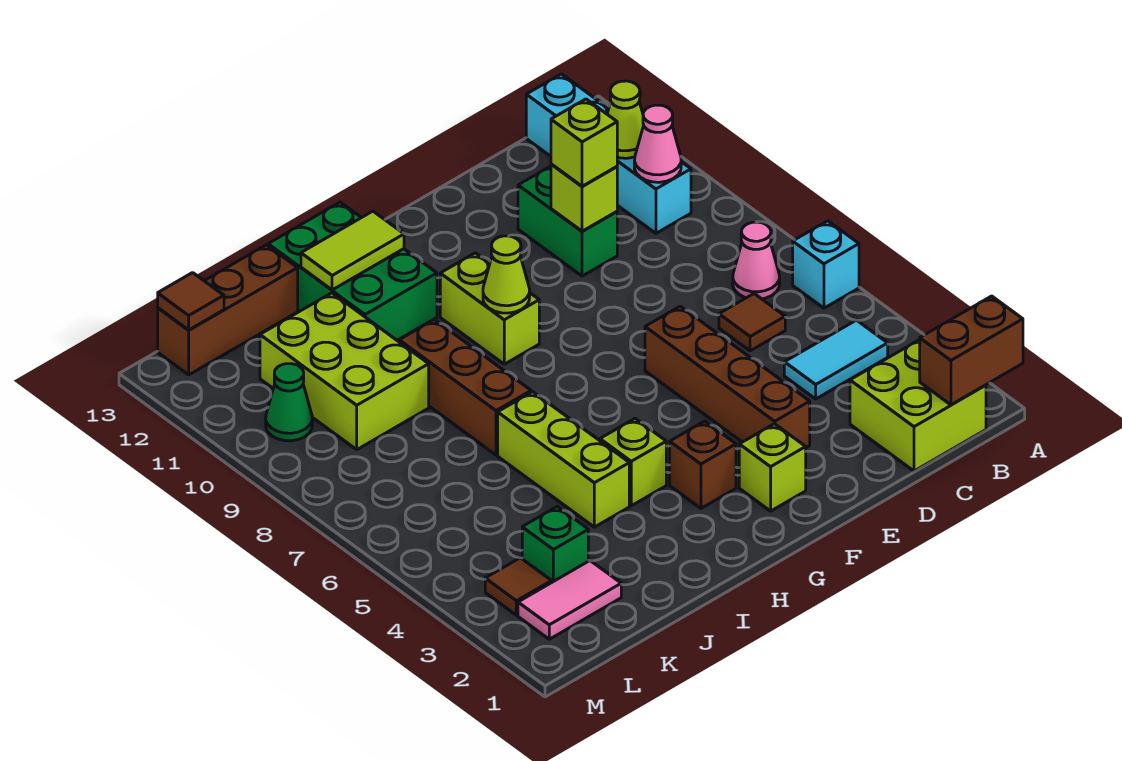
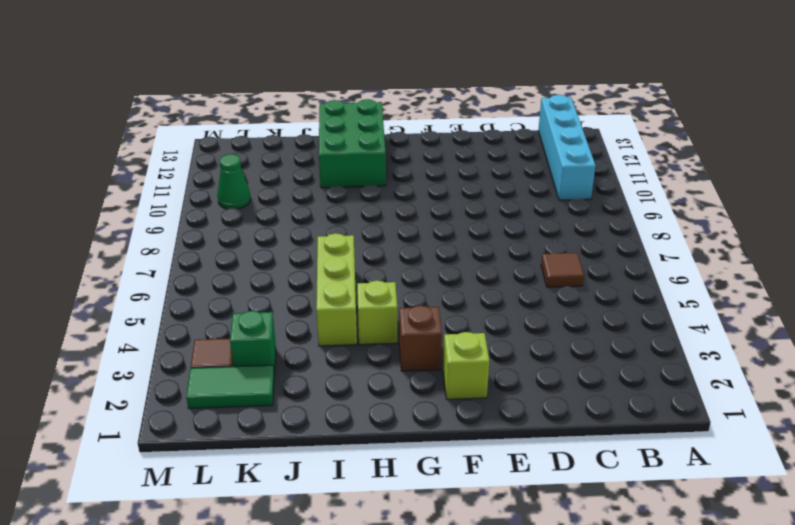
green tile K2:L2 level 1 -> pink tile K2:L2 level 1
none -> cyan brick A6 level 1
none -> lime brick B1:C2 level 1
none -> cyan tile B4:C4 level 1

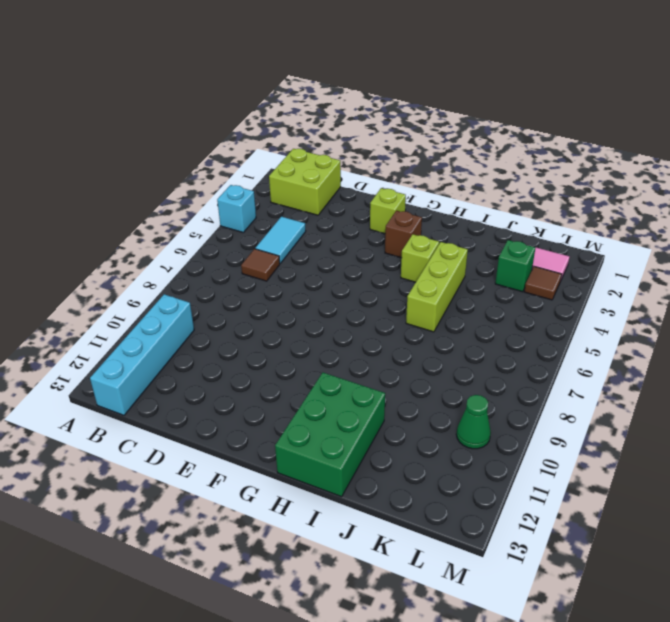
cyan brick A4 level 1 -> cyan brick A6 level 1
cyan tile C4:C5 level 1 -> cyan tile B4:C4 level 1
none -> pink cone B7 level 1
none -> green brick D10:D11 level 1
none -> brown brick E3:E6 level 1

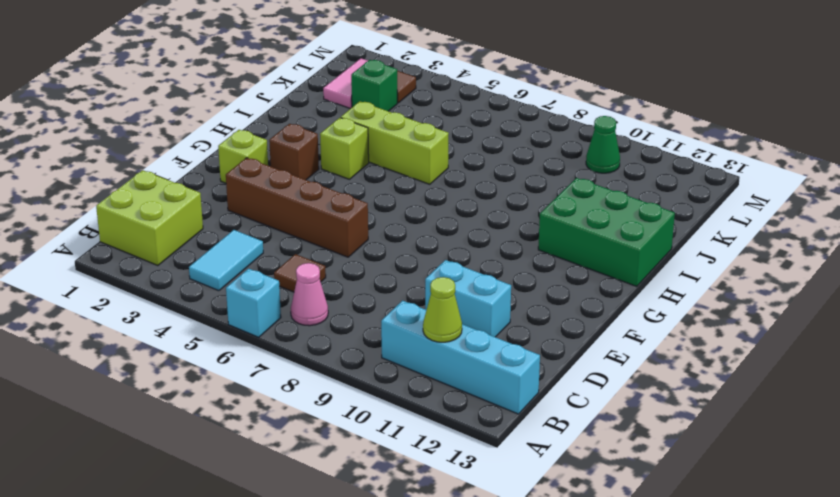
cyan brick D10:D11 level 1 -> green brick D10:D11 level 1
none -> lime brick G9:G10 level 1
none -> brown brick I7:I9 level 1
none -> lime brick J9:K11 level 1

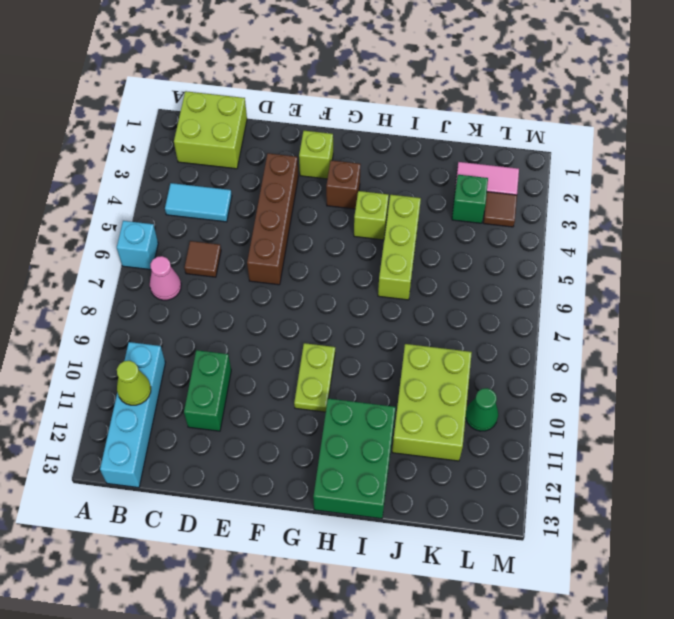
lime plate G9:G10 level 1 -> lime brick G9:G10 level 1
none -> brown brick I7:I9 level 1
none -> brown brick J13:L13 level 1
none -> brown brick A1:B1 level 2

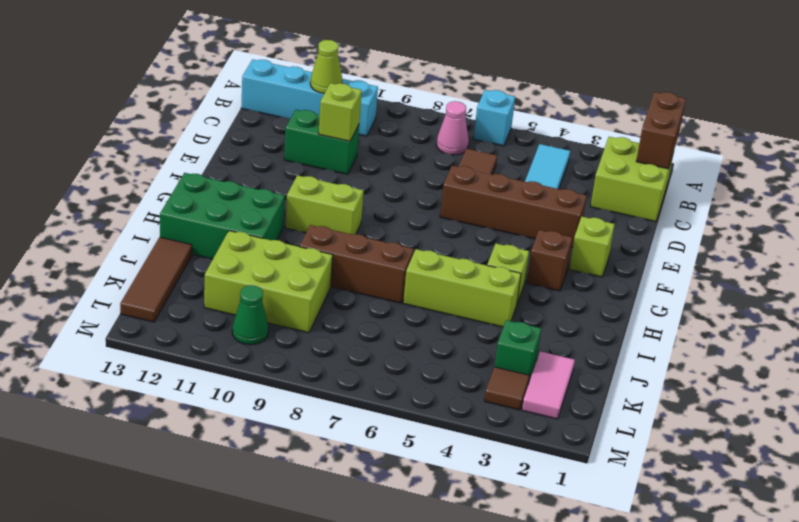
brown tile J13:L13 level 1 -> brown brick J13:L13 level 1
none -> pink cone B10 level 2
none -> lime cone G9 level 2
none -> lime tile H12:I12 level 2

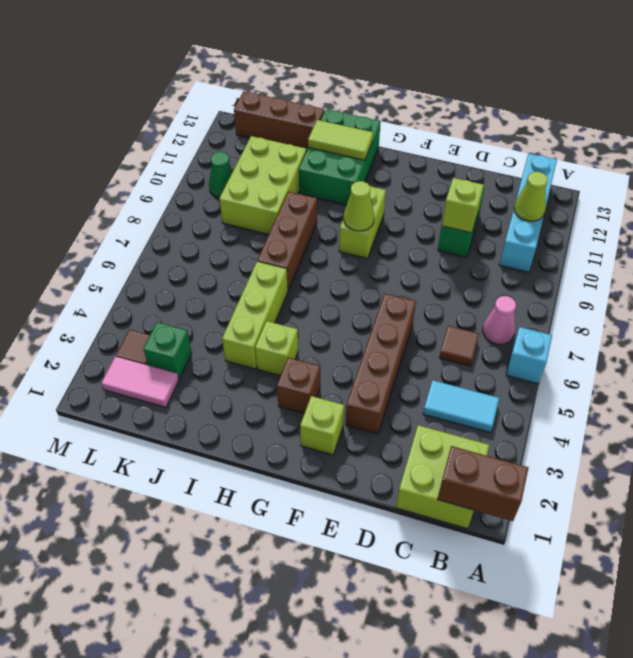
none -> pink cone B10 level 2
none -> brown tile L13 level 2
none -> lime brick D10 level 3

